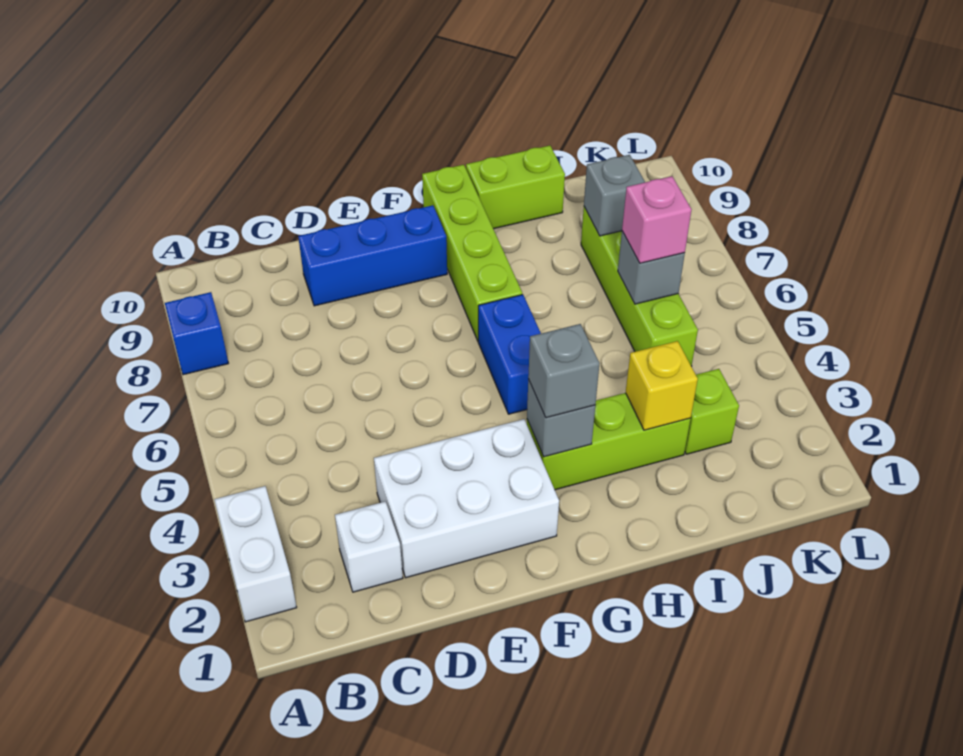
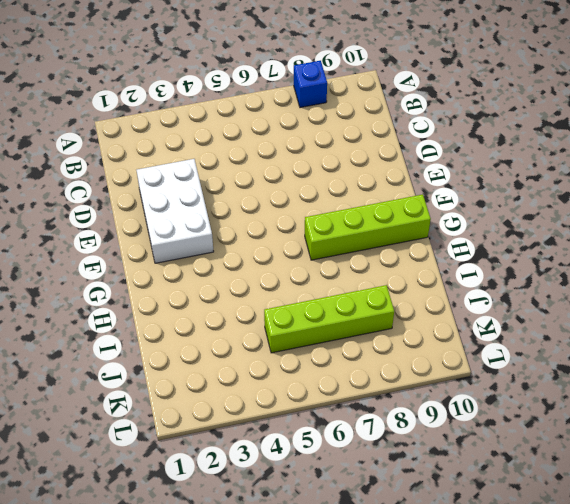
none -> white brick A2:A3 level 1
none -> white brick C2 level 1
none -> blue brick D9:F9 level 1

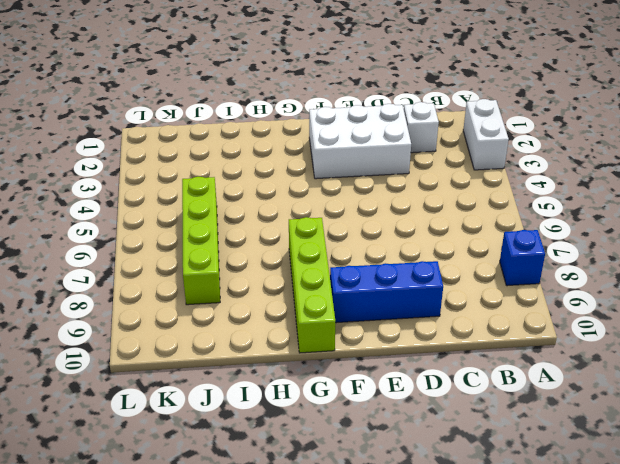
none -> lime brick G3:I3 level 1
none -> blue brick G5:G6 level 1
none -> lime brick H10:I10 level 1

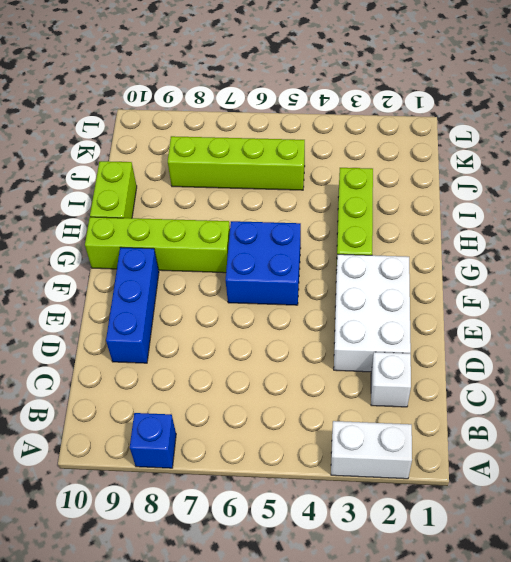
blue brick F5:G6 level 1 -> blue brick G5:G6 level 1
none -> lime brick J3 level 1
none -> grey brick G3 level 2
none -> yellow brick I3 level 2

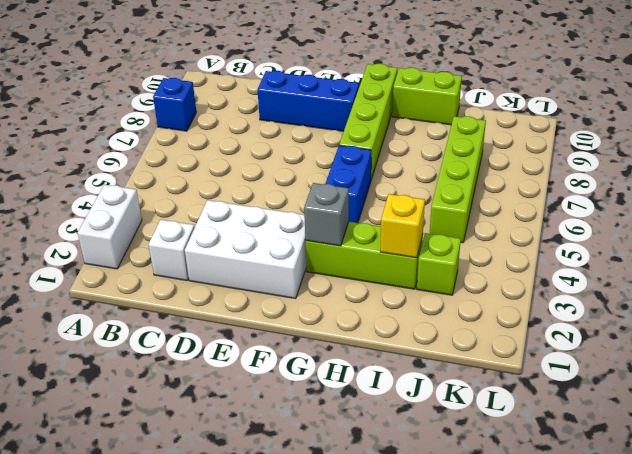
none -> grey brick J6 level 2
none -> grey brick J8 level 2
none -> grey brick G3 level 3

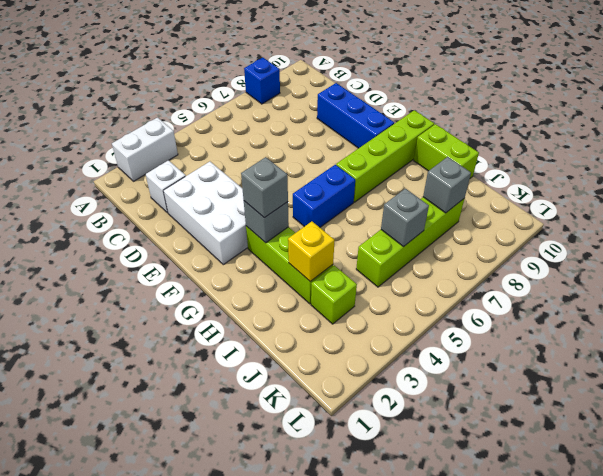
none -> pink brick J6 level 3

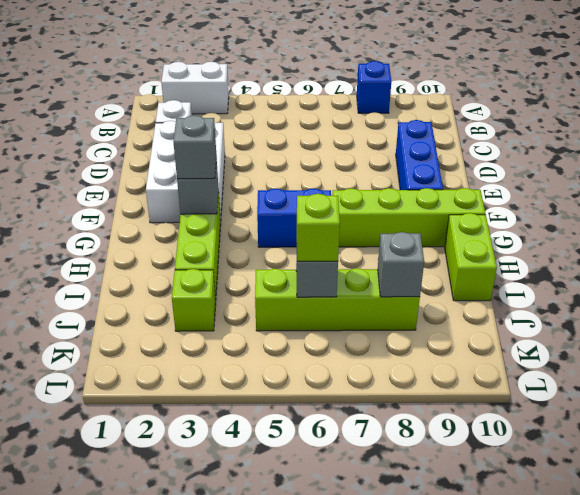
lime brick J6 level 3 -> pink brick J6 level 3
none -> yellow brick I3 level 2

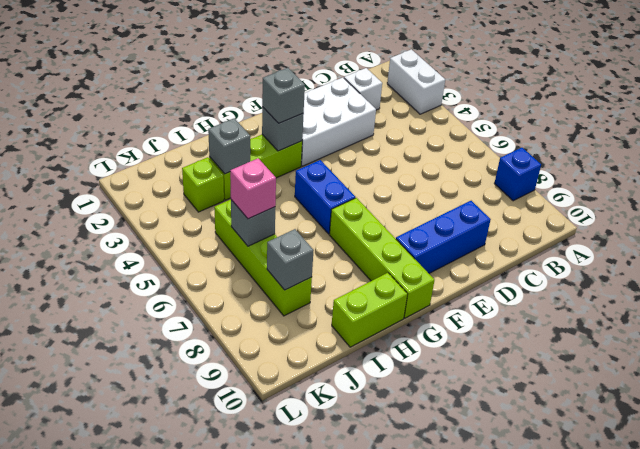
grey brick I3 level 2 -> yellow brick I3 level 2

